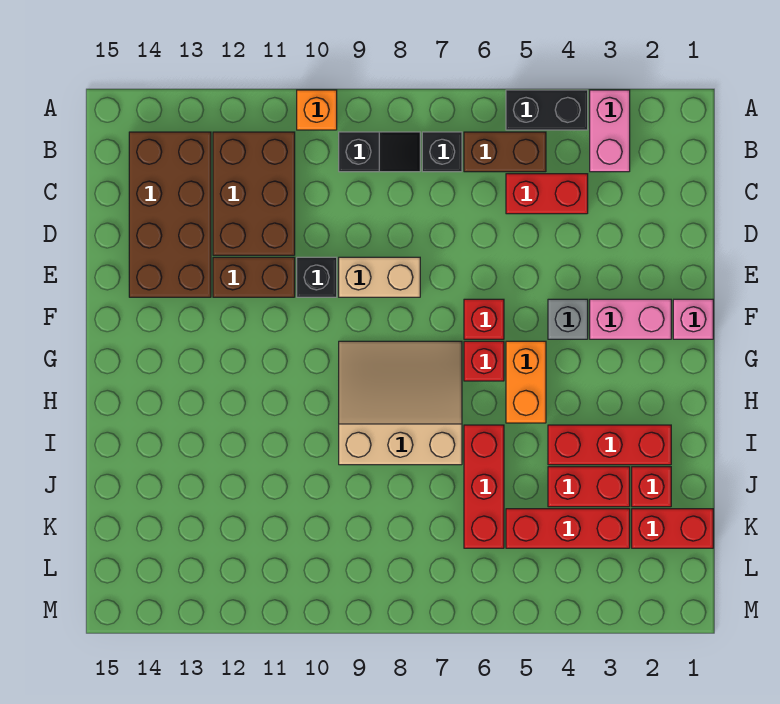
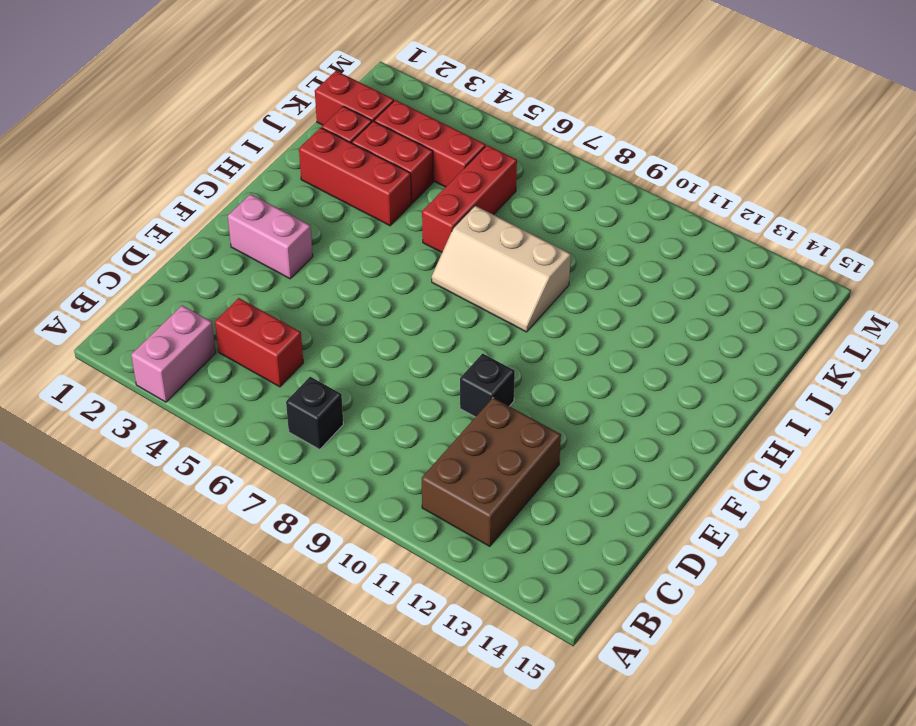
tan slope H7:I9 level 1 top I -> tan slope G7:I9 level 1 top I
none -> black brick A4:A5 level 1
none -> orange brick A10 level 1
none -> brown brick B5:B6 level 1

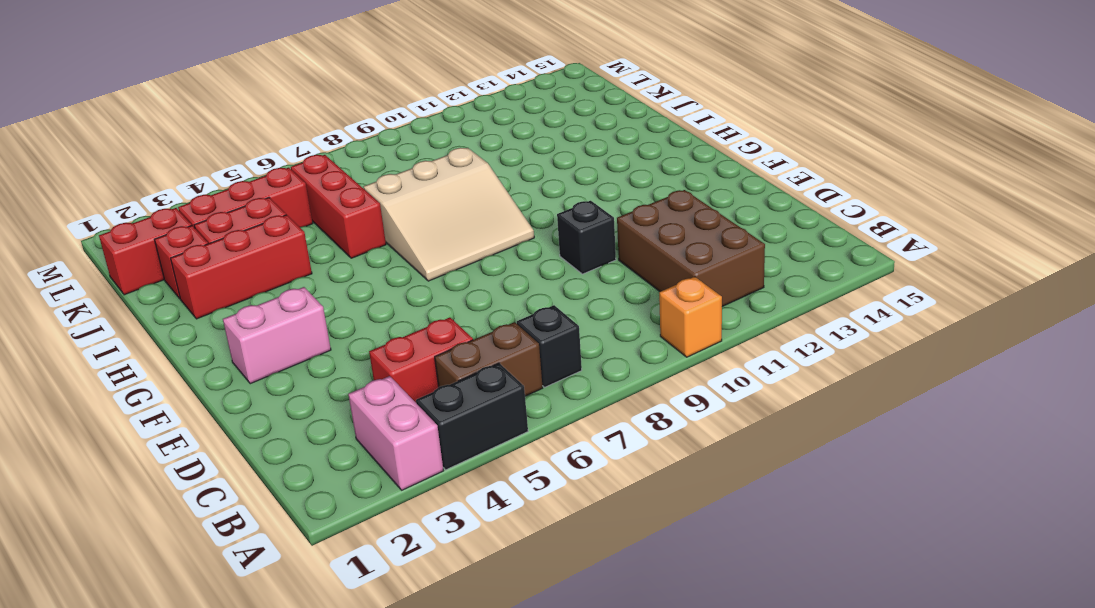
none -> black slope B8:B9 level 1 top 9
none -> brown brick B13:E14 level 1
none -> tan brick E8:E9 level 1

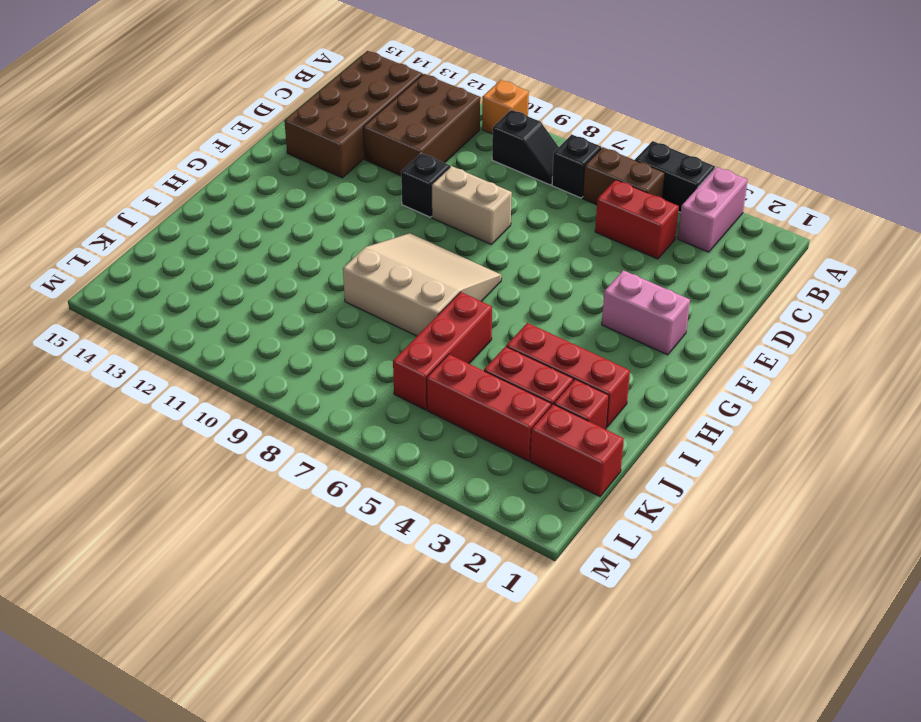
none -> brown brick E11:E12 level 1
none -> pink brick F1 level 1
none -> grey brick F4 level 1

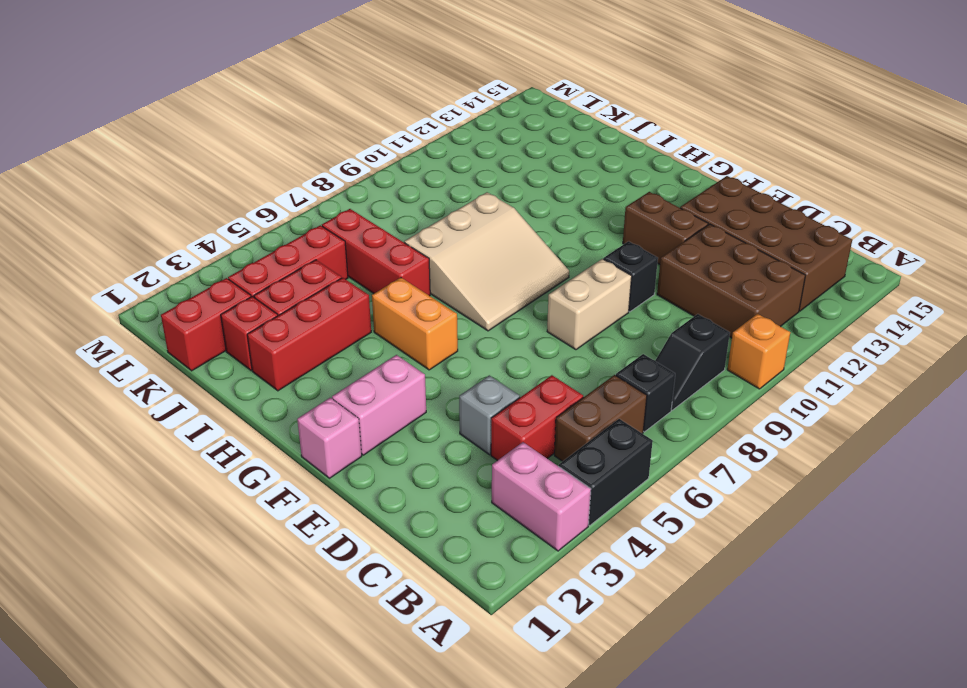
grey brick D4 level 1 -> grey brick F4 level 1
brown brick E12:F12 level 1 -> brown brick E11:E12 level 1
none -> red brick F6 level 1
none -> red brick G6 level 1

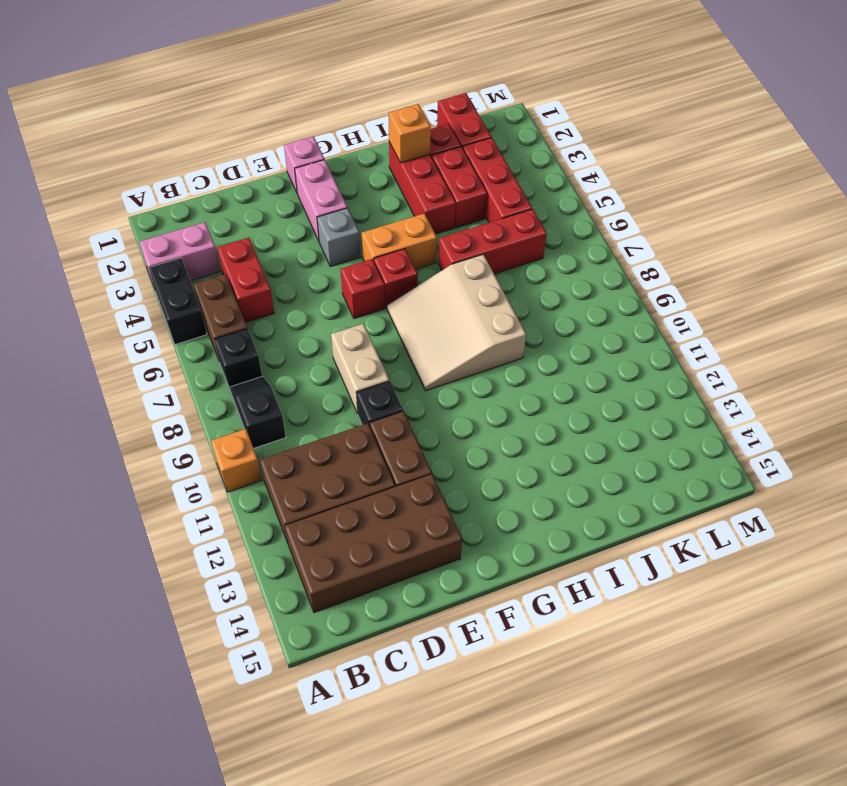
orange brick I2 level 2 -> none

